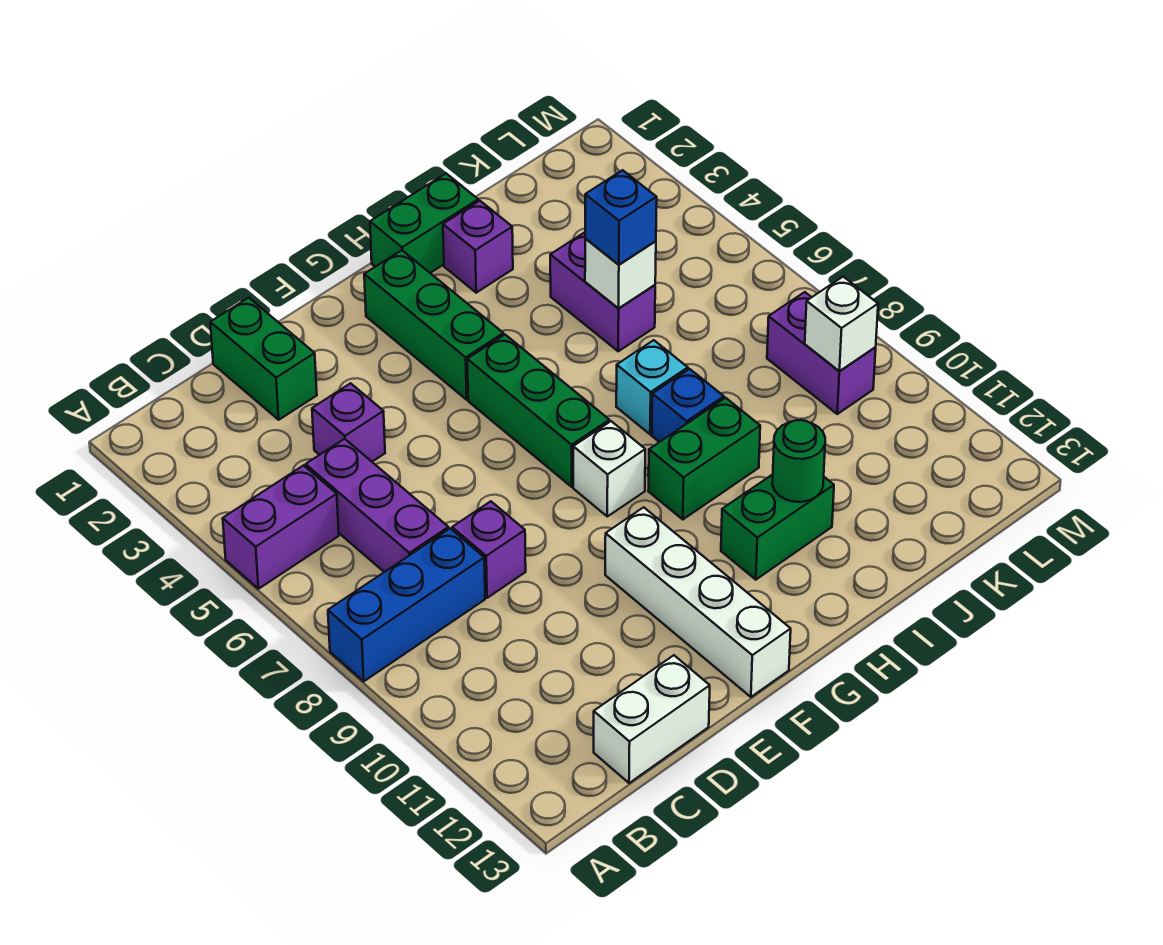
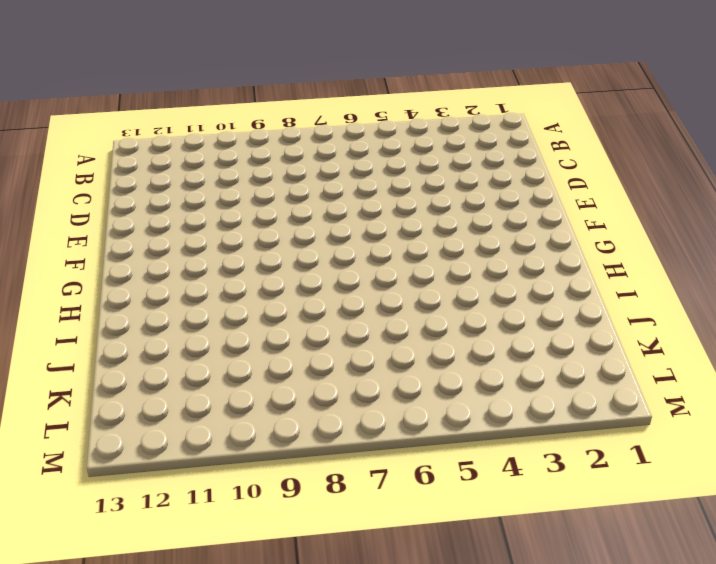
none -> purple brick A5:B5 level 1
none -> blue brick A8:C8 level 1
none -> purple brick C5:C7 level 1

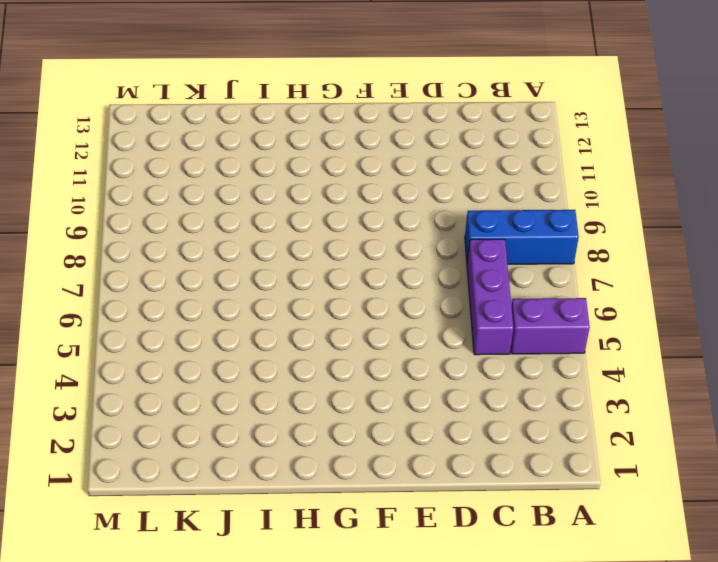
none -> white brick C13:D13 level 1
none -> green brick D1:D2 level 1
none -> purple brick D4 level 1

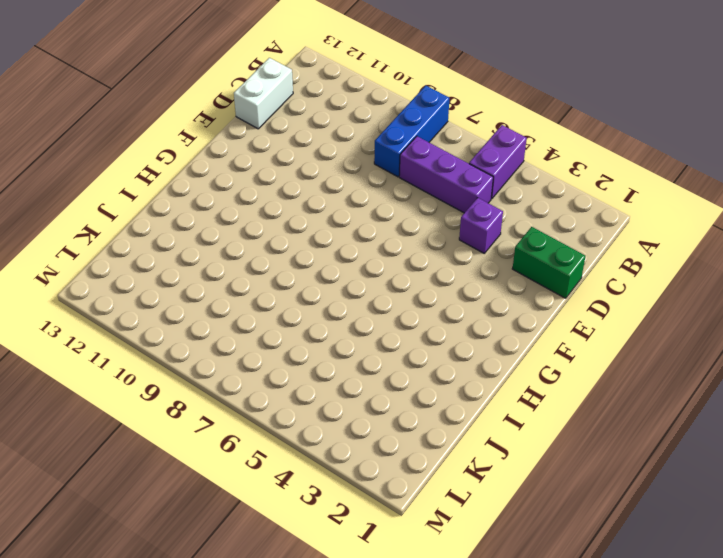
none -> purple brick D8 level 1
none -> white brick F10:F13 level 1
none -> green brick G2:G4 level 1

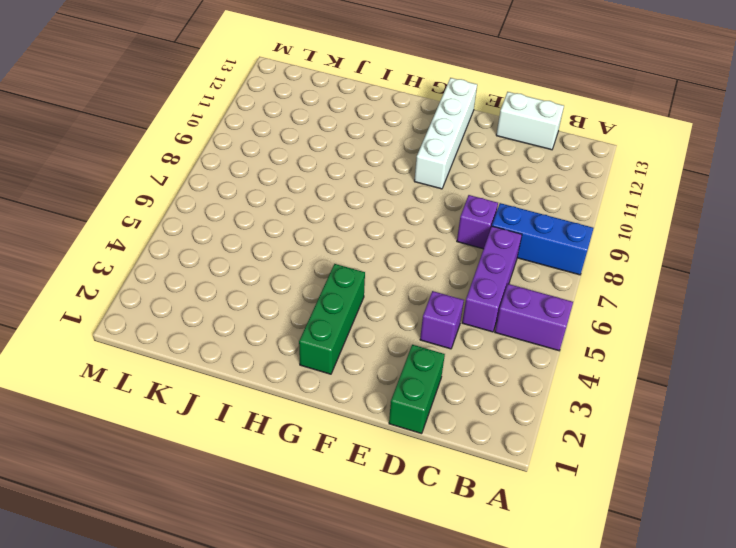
none -> green brick G5:G7 level 1
none -> white brick G8 level 1
none -> green brick H1:I1 level 1

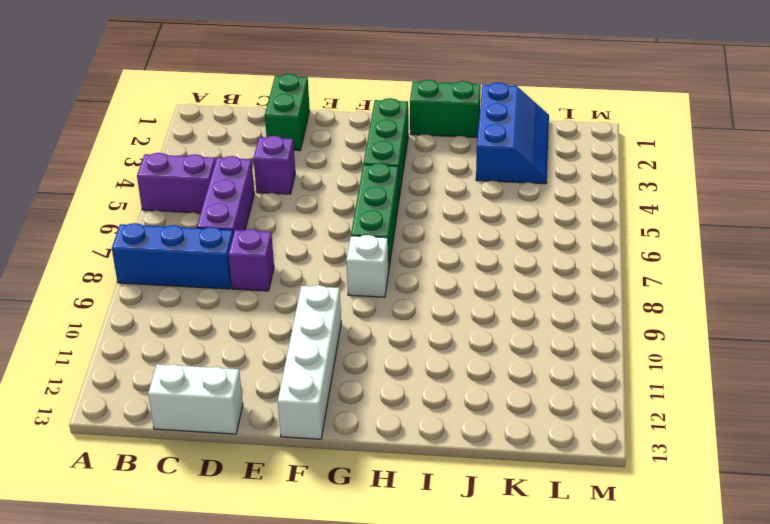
blue slope J1:K3 level 1 top J -> none
none -> green brick H9:I9 level 1
none -> green brick H11:I11 level 1
none -> purple brick I2 level 1

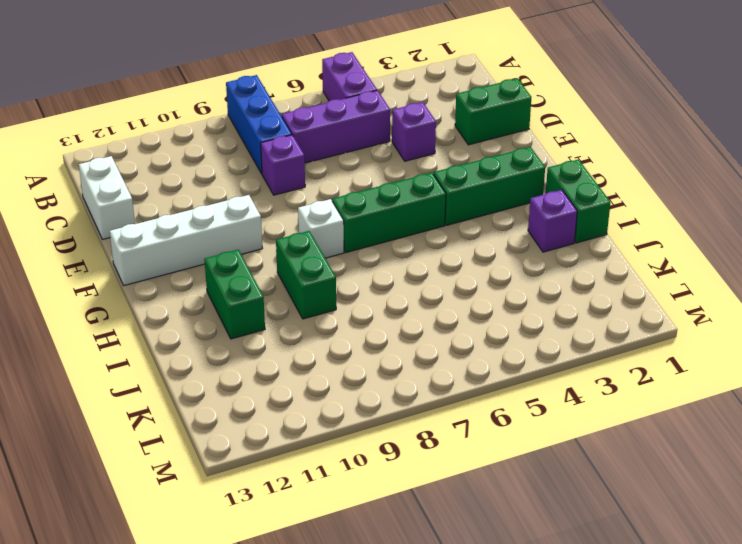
none -> cyan brick I7 level 1
none -> blue brick I8 level 1
none -> purple brick J4:J5 level 1

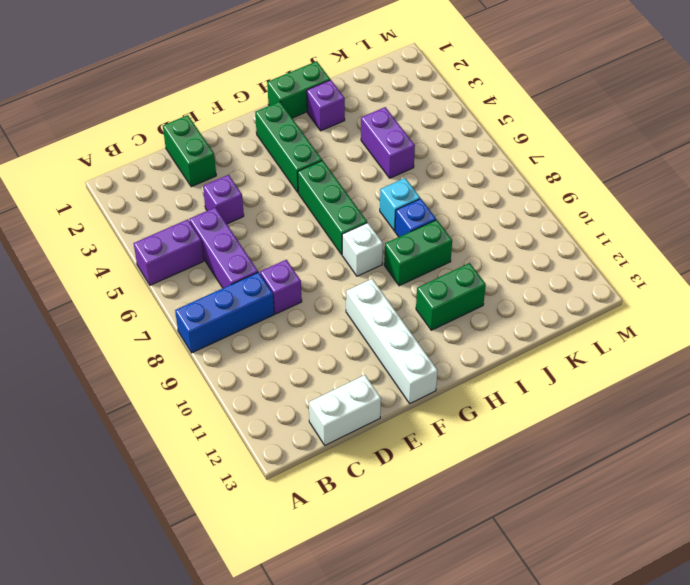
none -> purple brick L8:L9 level 1
none -> green round brick I11 level 2
none -> white brick J5 level 2

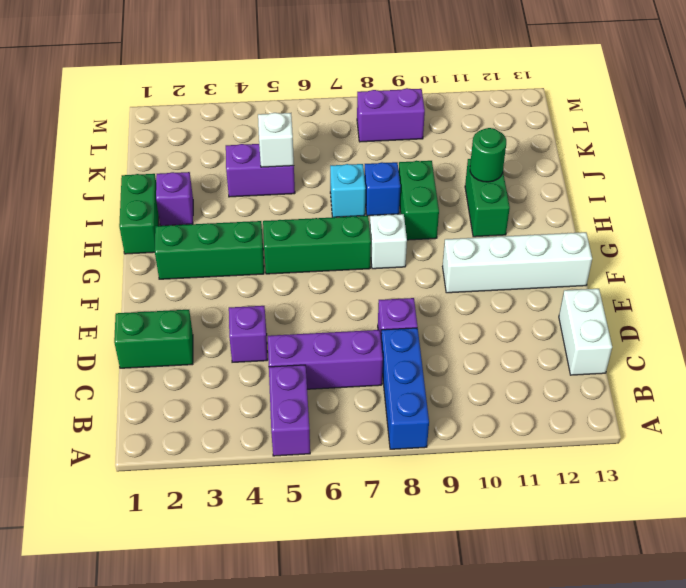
none -> white brick L9 level 2
none -> blue brick J5 level 3

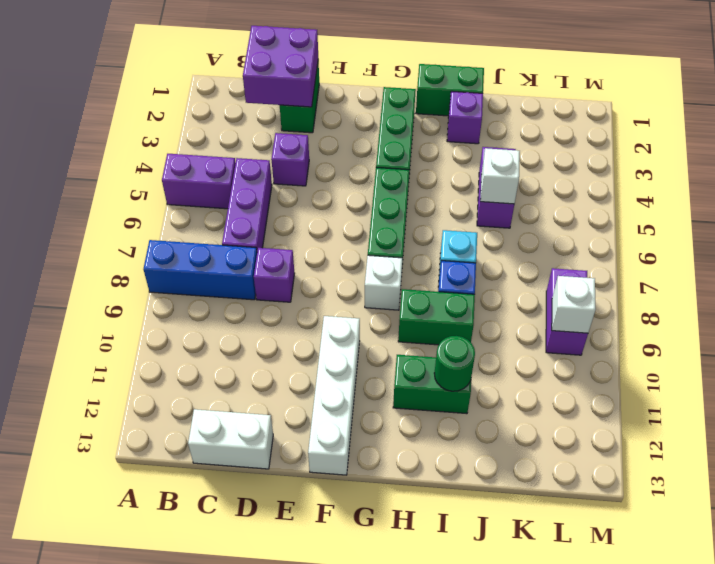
purple brick C1:D2 level 2 -> none
none -> blue brick J5 level 3

